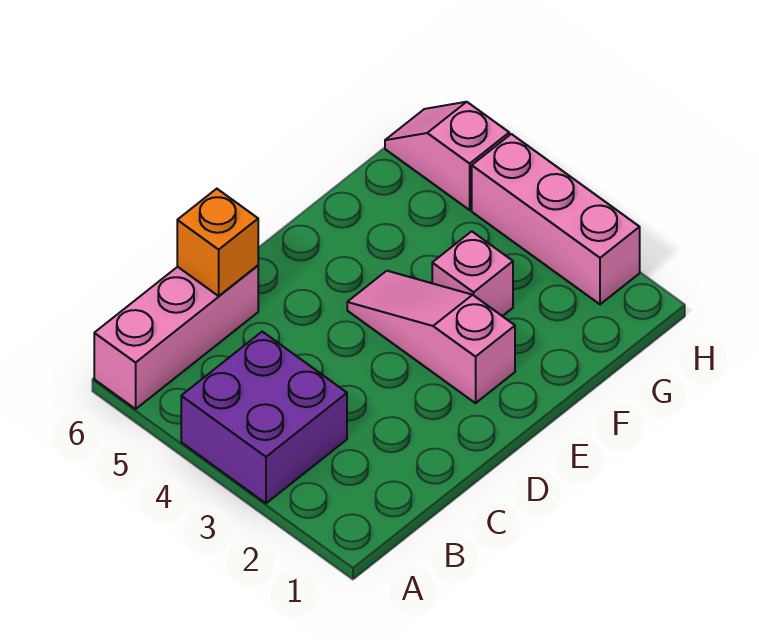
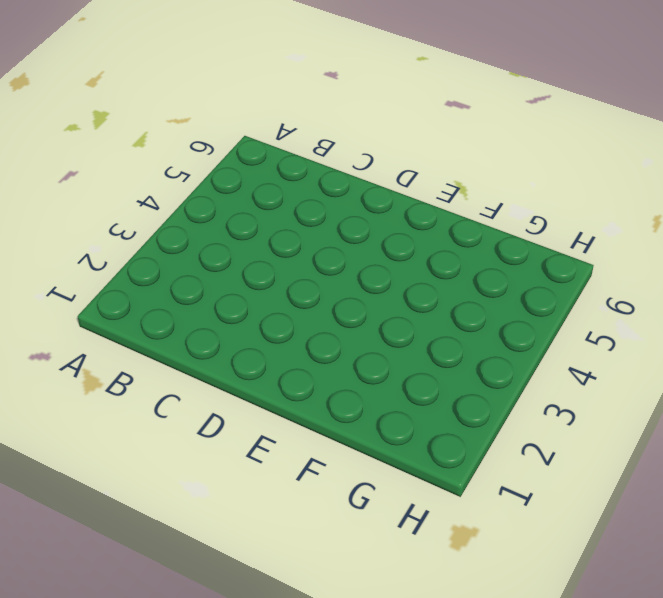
none -> purple brick A3:B4 level 1
none -> pink brick A6:C6 level 1

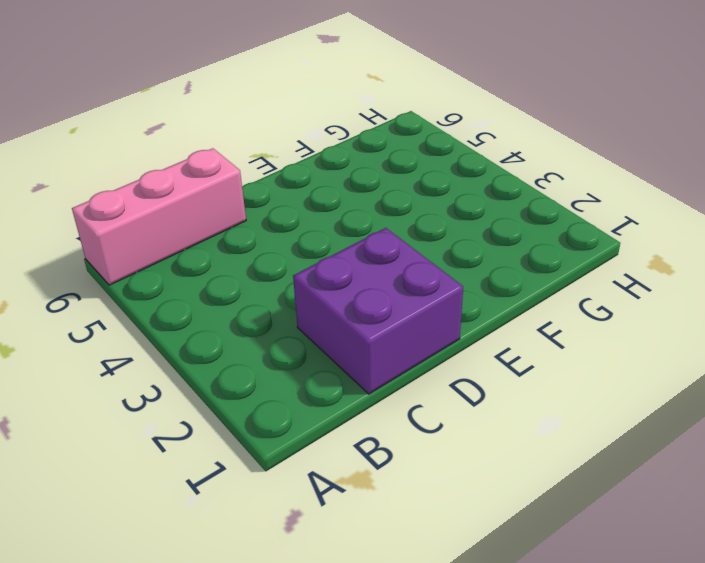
purple brick C1:D2 level 1 -> purple brick A3:B4 level 1
none -> pink slope E2:E4 level 1 top 2
none -> pink brick F3 level 1

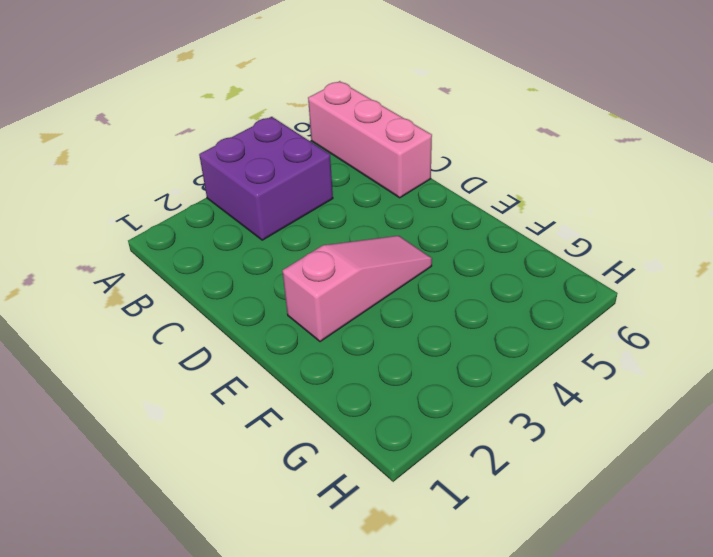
none -> pink brick F3 level 1
none -> pink brick H2:H4 level 1

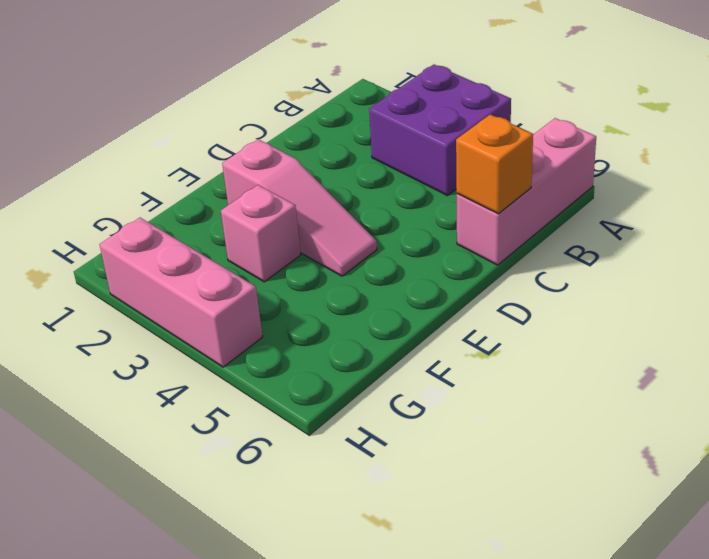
none -> pink slope H5:H6 level 1 top 5

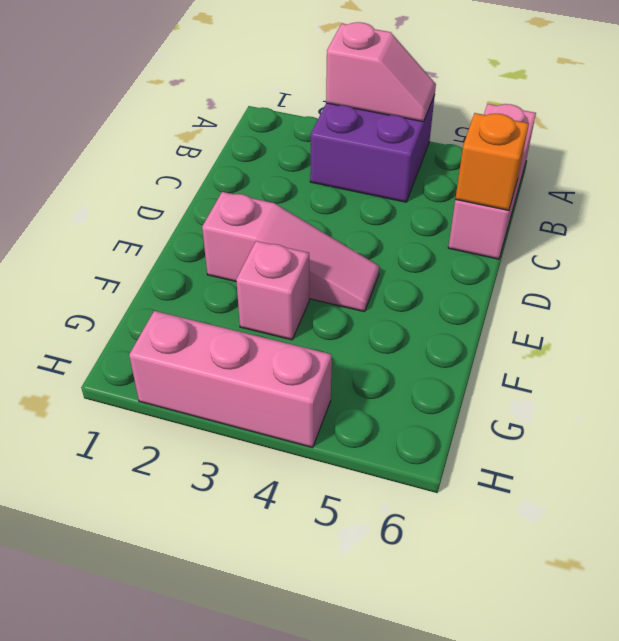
pink slope A3:A4 level 2 top 3 -> pink slope H5:H6 level 1 top 5

